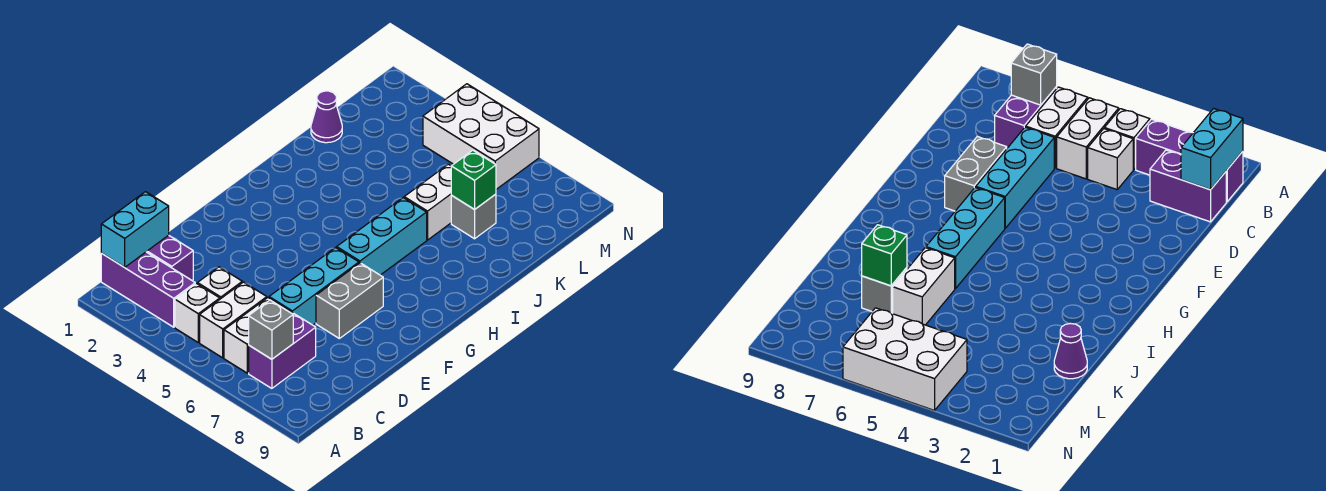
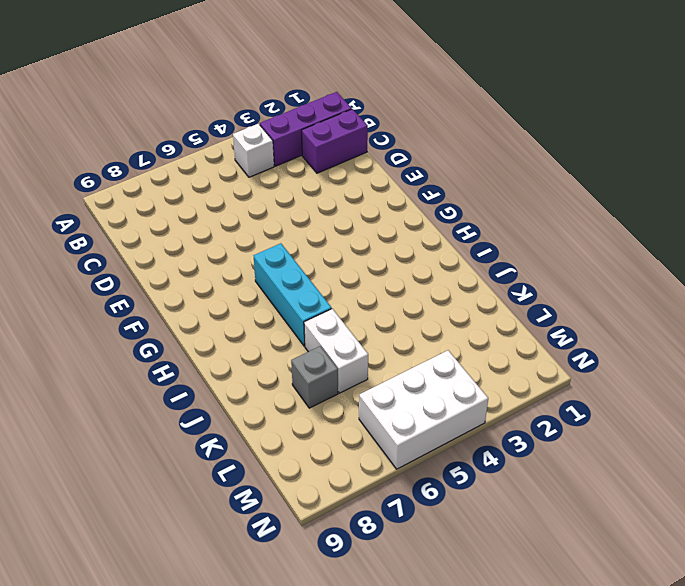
none -> white brick B5:C5 level 1
none -> white brick B6:C6 level 1
none -> purple brick B7:C7 level 1

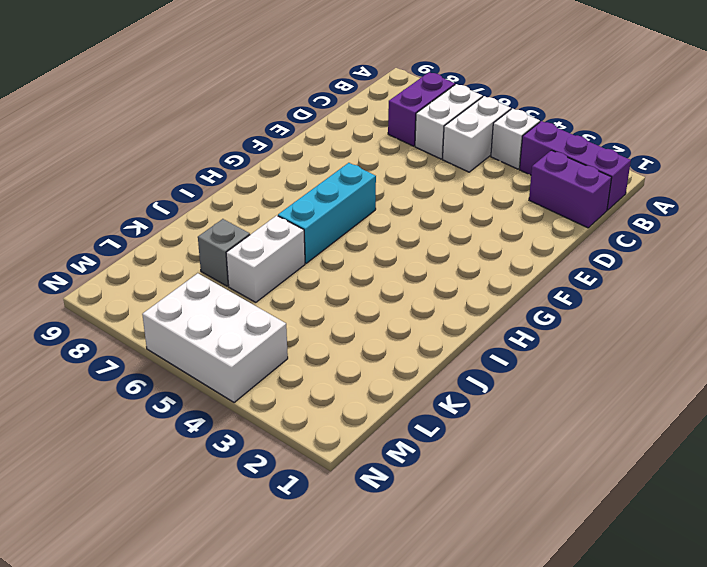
none -> white brick C4 level 1
none -> cyan brick D6:F6 level 1
none -> grey brick E7:F7 level 1

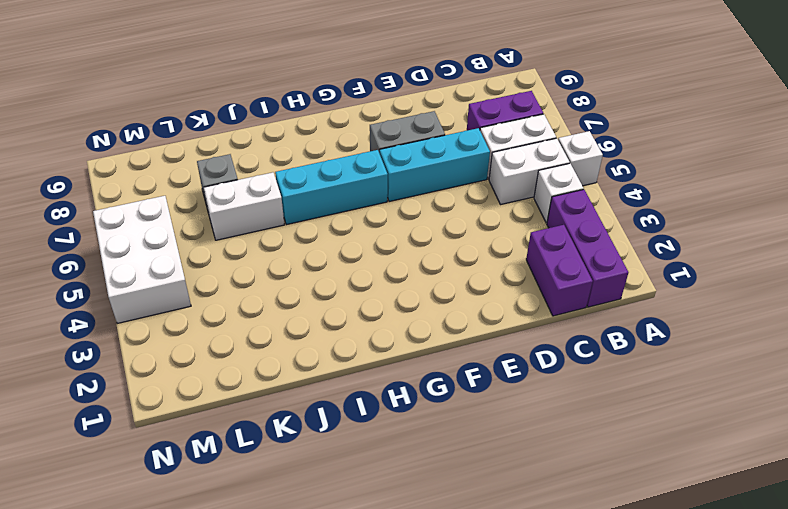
white brick A5 level 1 -> white brick C4 level 1
none -> purple cone K1 level 1
none -> cyan brick B1:C1 level 2
none -> grey brick B7 level 2

